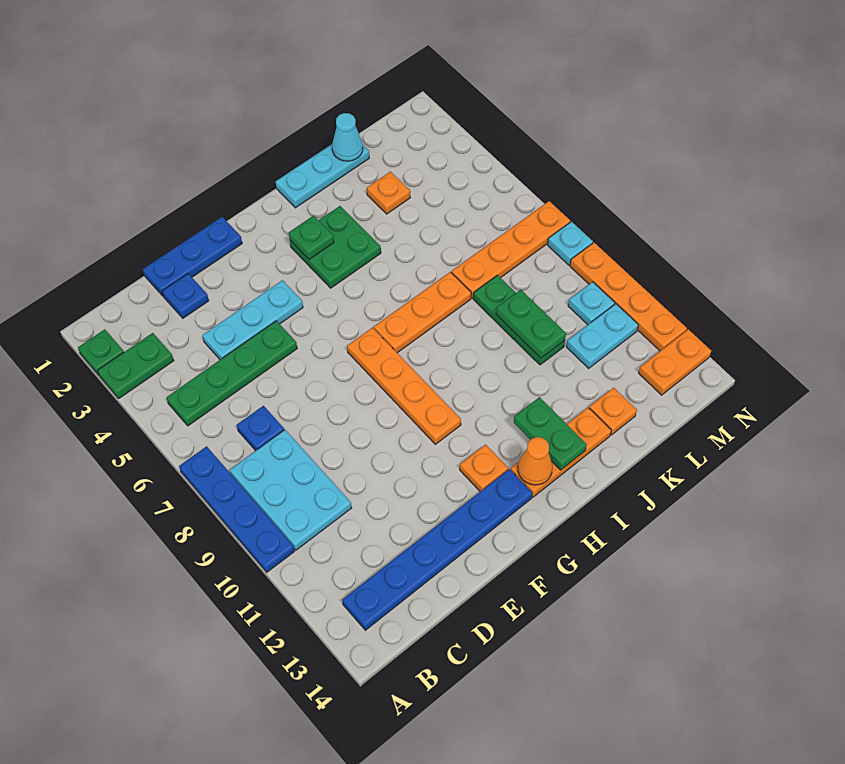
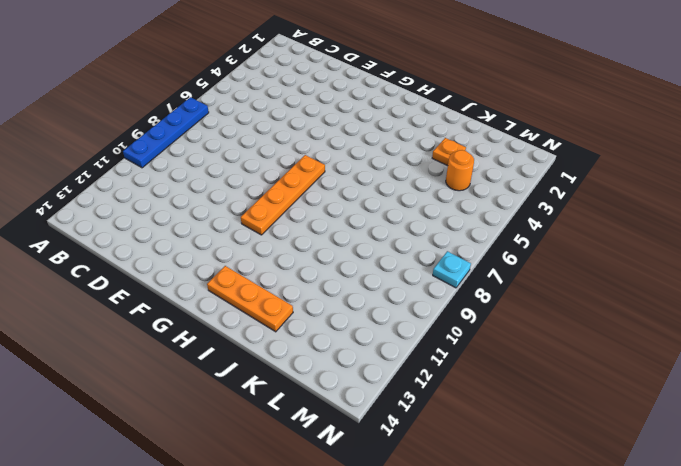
orange round brick L4 level 1 -> none
none -> green plate A2 level 1
none -> green plate A3:B3 level 1
none -> green plate B5:E5 level 1
none -> cyan plate B8:C10 level 1

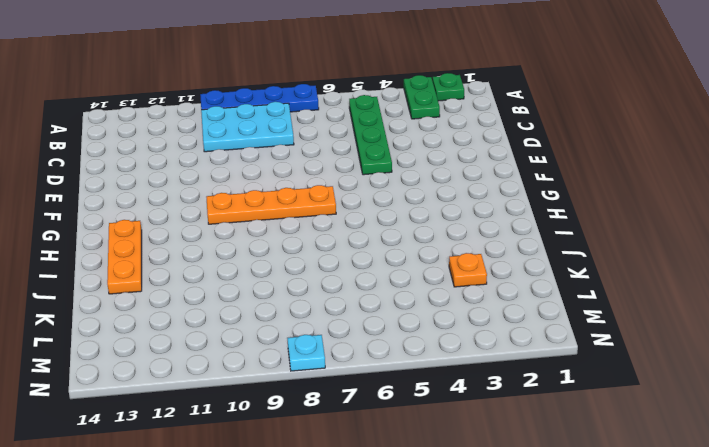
none -> blue plate B13:G13 level 1
none -> blue plate C7 level 1
none -> blue plate D1:F1 level 1
none -> blue plate D2 level 1

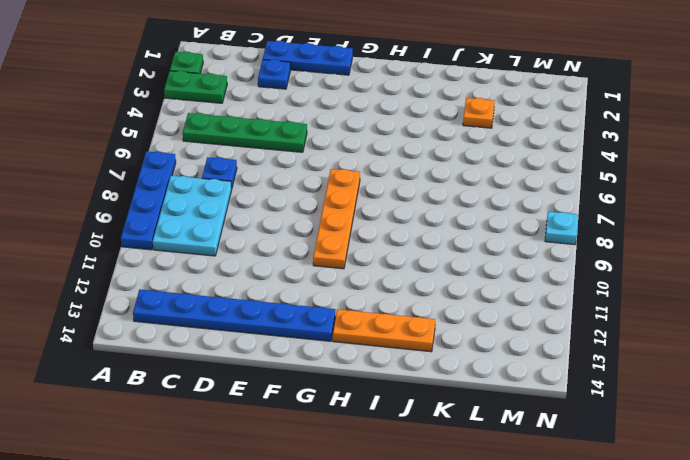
none -> cyan plate D4:F4 level 1
none -> orange plate G12 level 1
none -> green plate H3:I4 level 1
none -> orange plate H7:J7 level 1

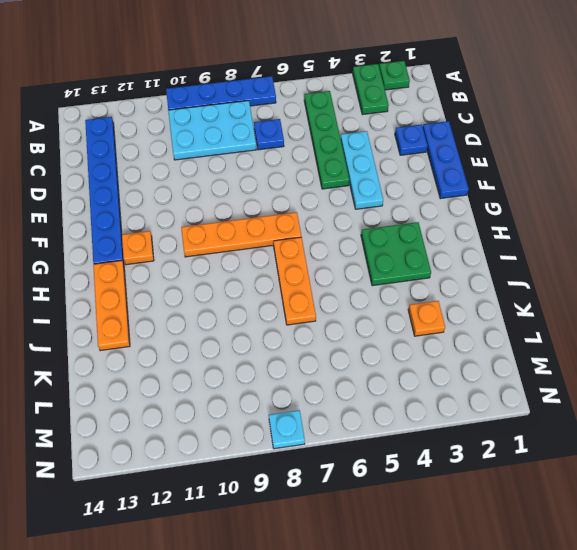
none -> cyan plate I1:K1 level 1
none -> orange plate K7:N7 level 1
none -> green plate K8:K10 level 1
none -> orange plate K13 level 1

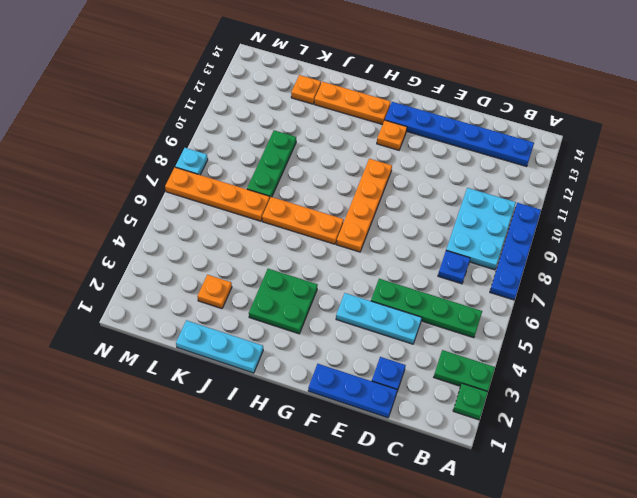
none -> cyan plate L11:M11 level 1
none -> cyan plate M10 level 1
none -> orange plate M13:N13 level 1
none -> orange plate N9:N12 level 1

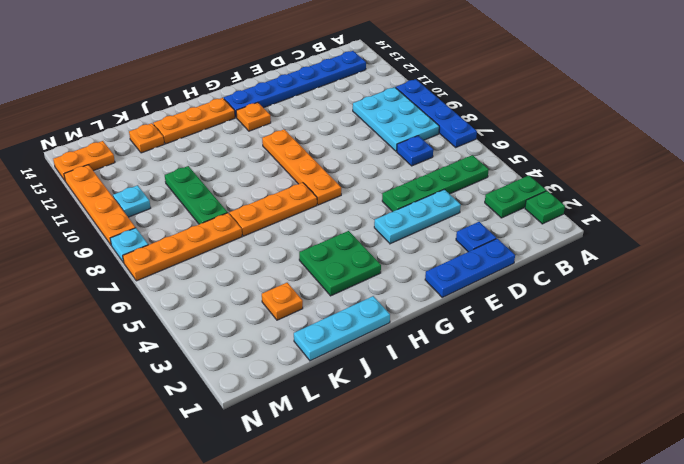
none -> cyan plate L11:M11 level 1
none -> green plate H3 level 2
none -> orange cone H13 level 2
none -> green plate I12:I13 level 2

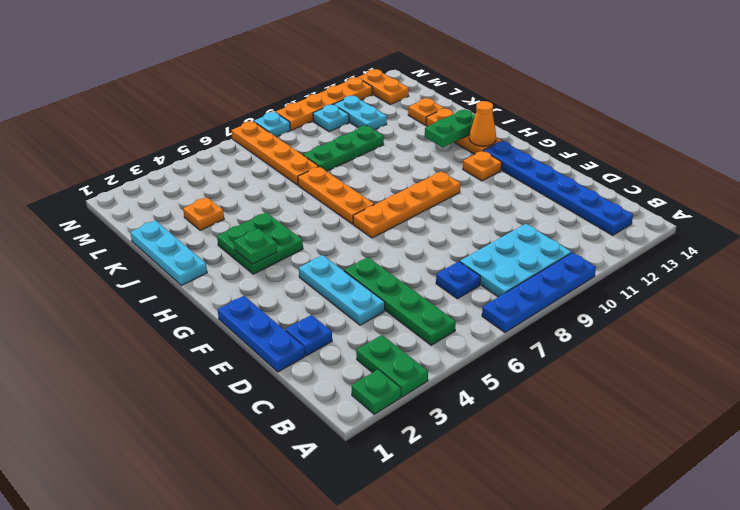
none -> cyan cone K1 level 2
none -> green plate K9:K10 level 2

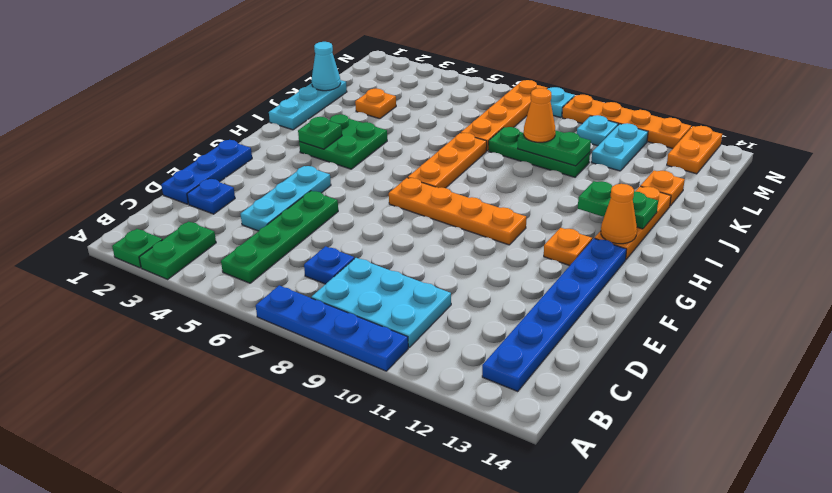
orange cone K9 level 3 -> none

